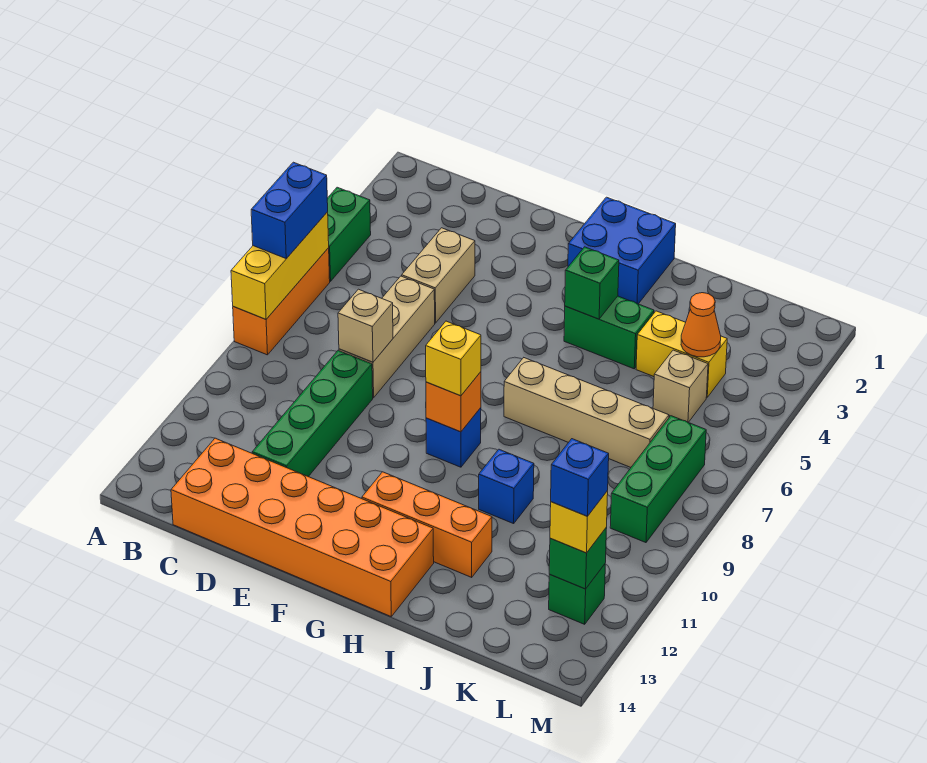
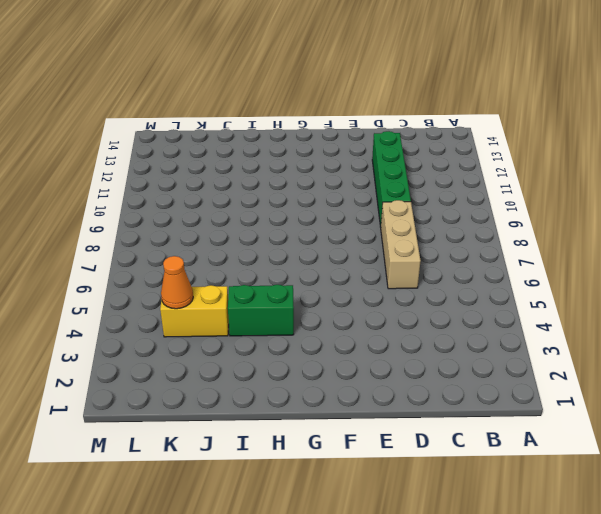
none -> green brick A4:A5 level 1
none -> orange brick A6:A8 level 1
none -> orange brick C13:H14 level 1

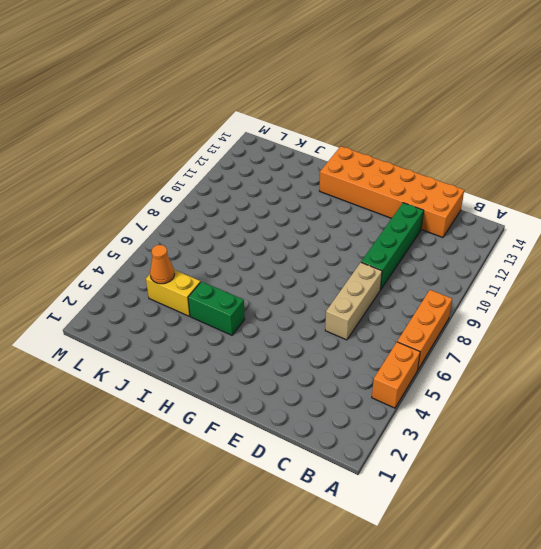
orange brick A4:A5 level 1 -> green brick A4:A5 level 1
none -> tan brick D4:D5 level 1
none -> blue brick G1:H2 level 1
none -> blue brick G9 level 1

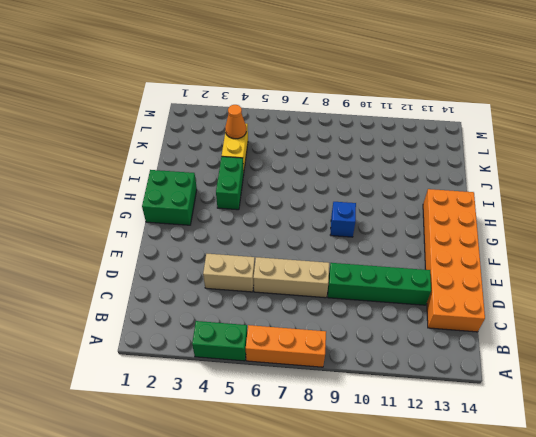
green brick G1:H2 level 1 -> blue brick G1:H2 level 1
none -> orange brick G12:I12 level 1
none -> tan brick H7:K7 level 1
none -> blue brick I10 level 1

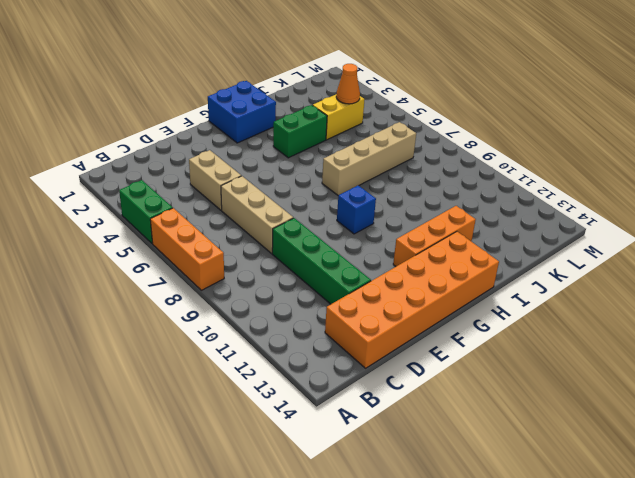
none -> blue brick I10 level 1
none -> tan brick K5 level 1
none -> green brick L7:L9 level 1

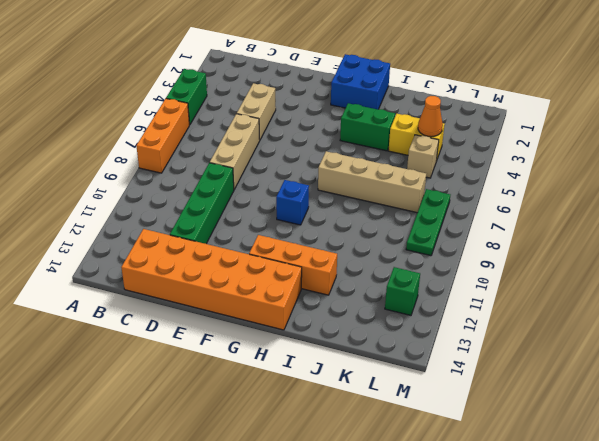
green plate L7:L9 level 1 -> green brick L7:L9 level 1
none -> blue brick I10 level 1
none -> yellow brick A6:A8 level 2
none -> tan brick D8 level 2

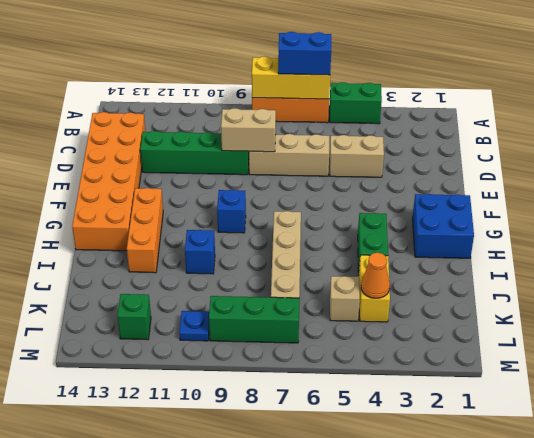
tan brick D8:D9 level 2 -> tan brick D8 level 2
blue plate L10 level 1 -> none
none -> orange brick G9 level 2
none -> green brick H4 level 2
none -> green brick L12 level 2

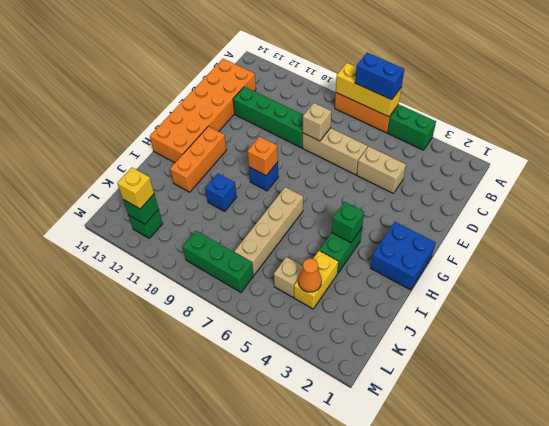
none -> yellow brick G9 level 3
none -> blue brick L12 level 4

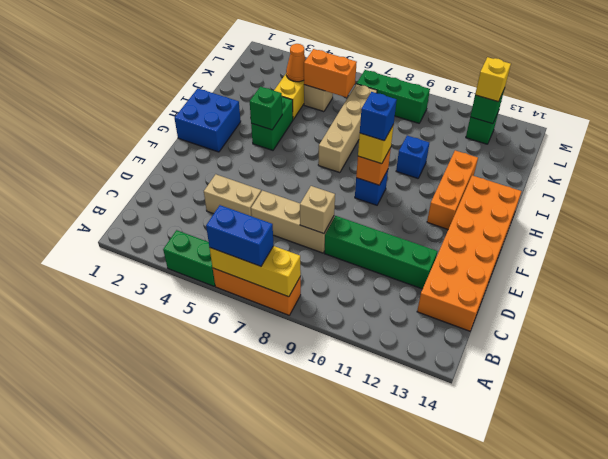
blue brick G9 level 4 -> blue brick L12 level 4
orange brick K5:K6 level 2 -> none

